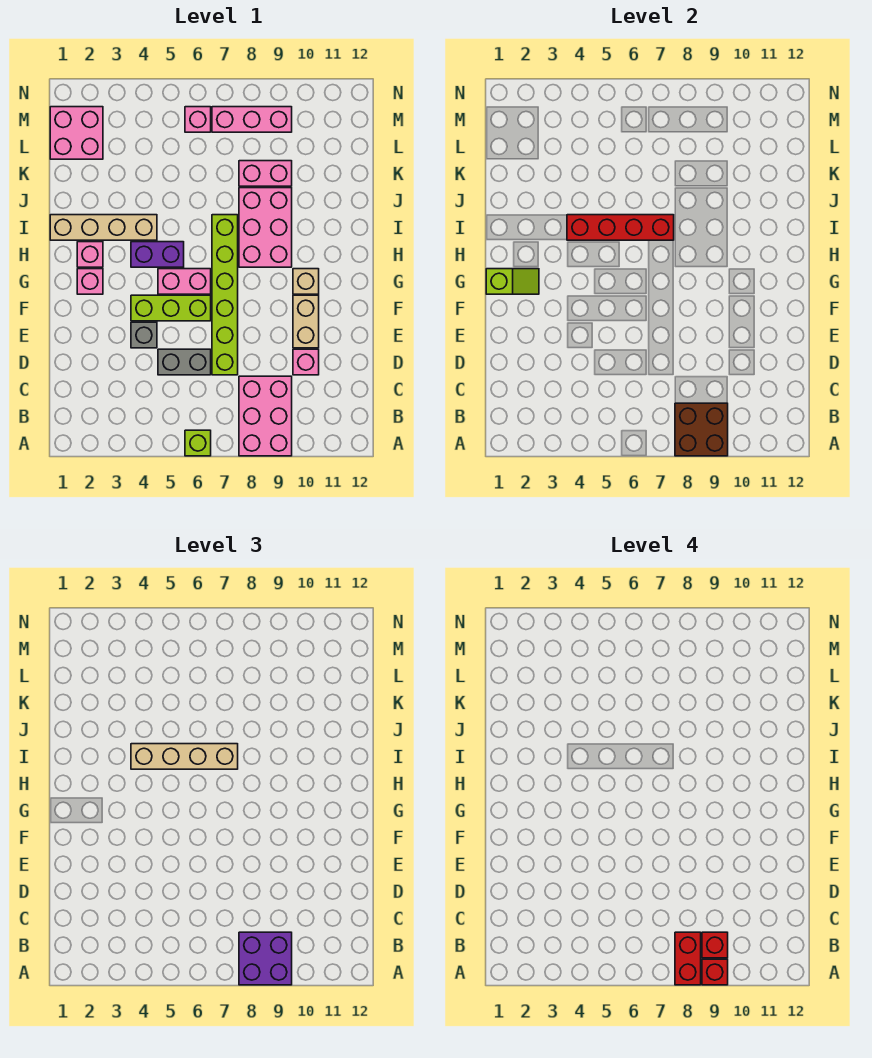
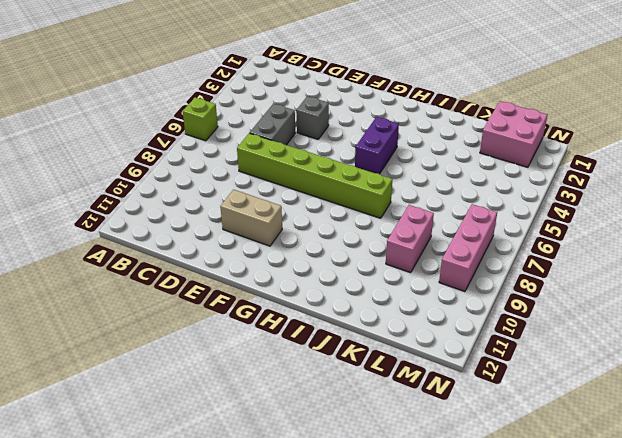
none -> pink brick A8:C9 level 1
none -> pink brick D10 level 1
none -> lime brick F4:F6 level 1

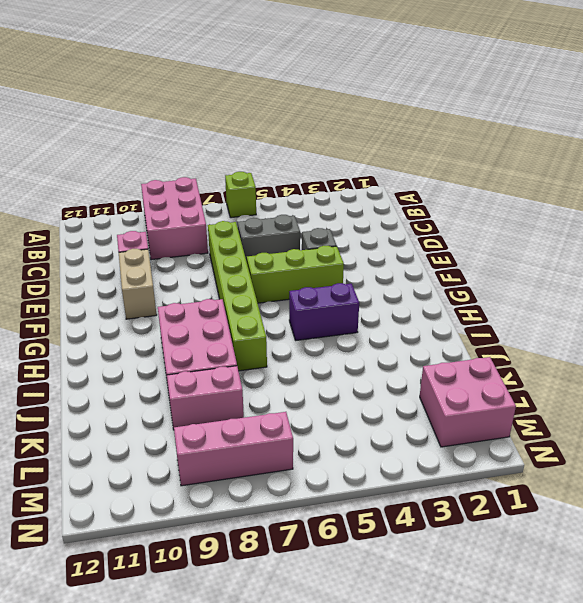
none -> pink brick G2 level 1
none -> pink brick G5:G6 level 1
none -> tan brick G10 level 1

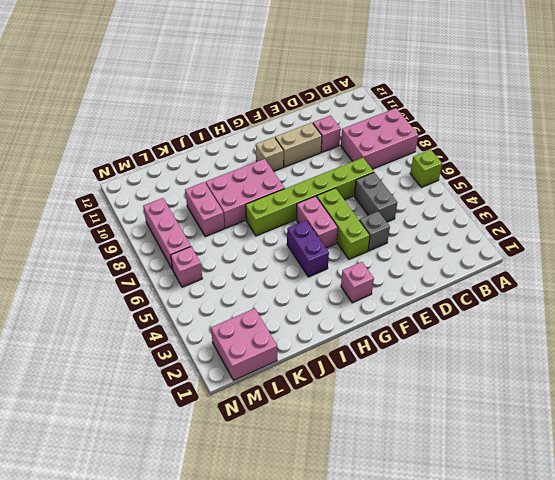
none -> pink brick H2 level 1
none -> tan brick I1:I4 level 1
none -> brown brick A8:B9 level 2

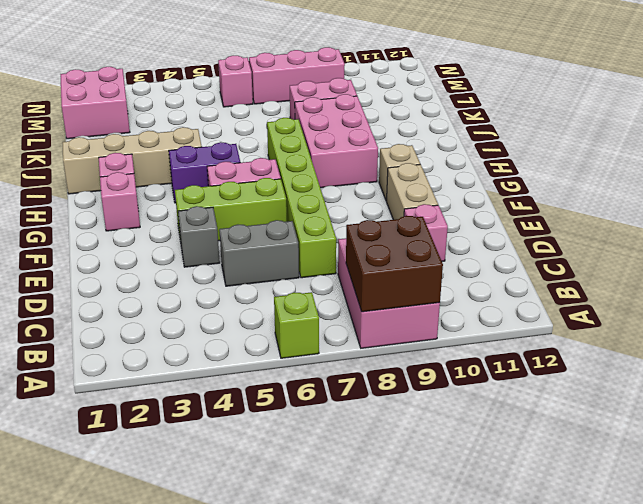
none -> lime slope G1:G2 level 2 top 1
none -> red brick I4:I7 level 2
none -> purple brick A8:B9 level 3

